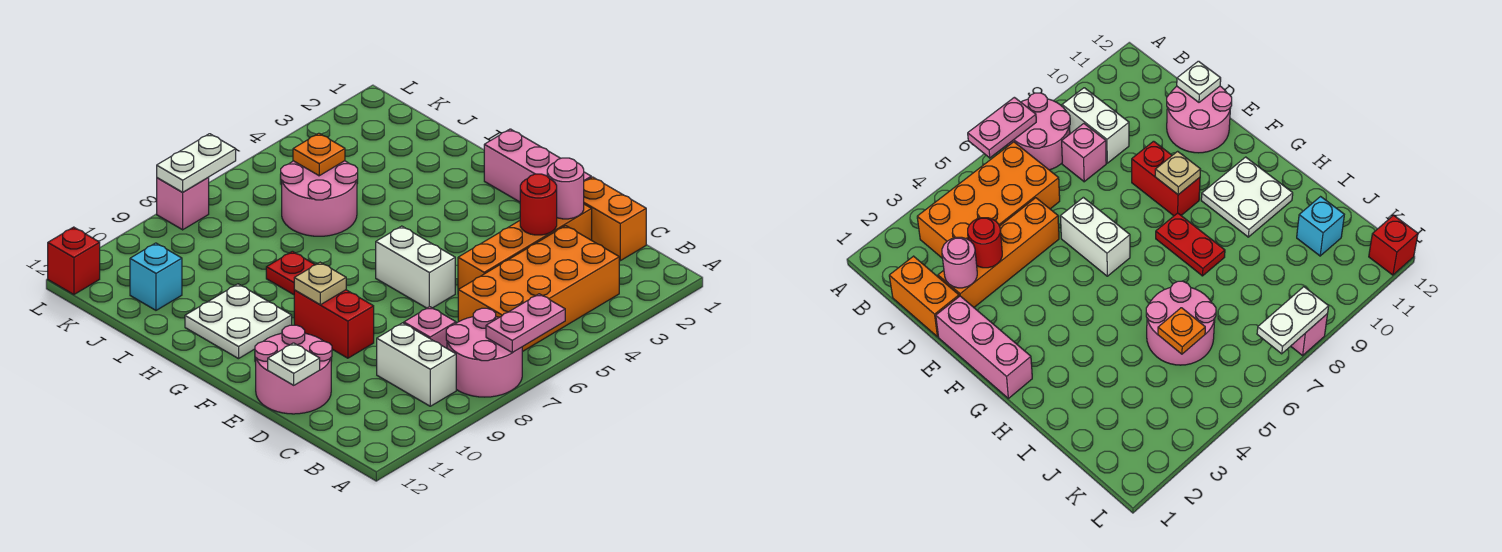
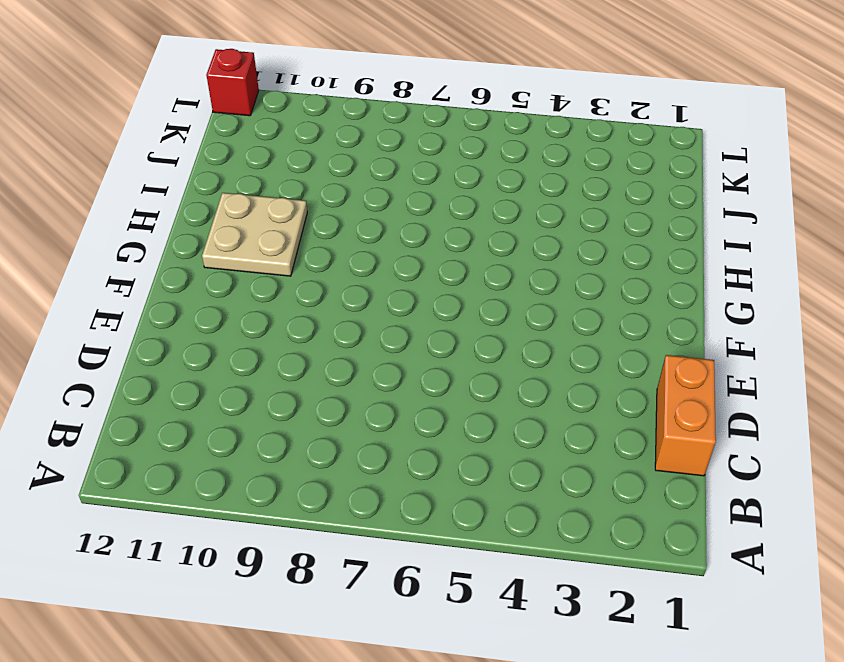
tan plate G10:H11 level 1 -> white plate G10:H11 level 1
none -> pink round brick A7:B8 level 1
none -> orange brick B3:C6 level 1
none -> white brick B9:C9 level 1

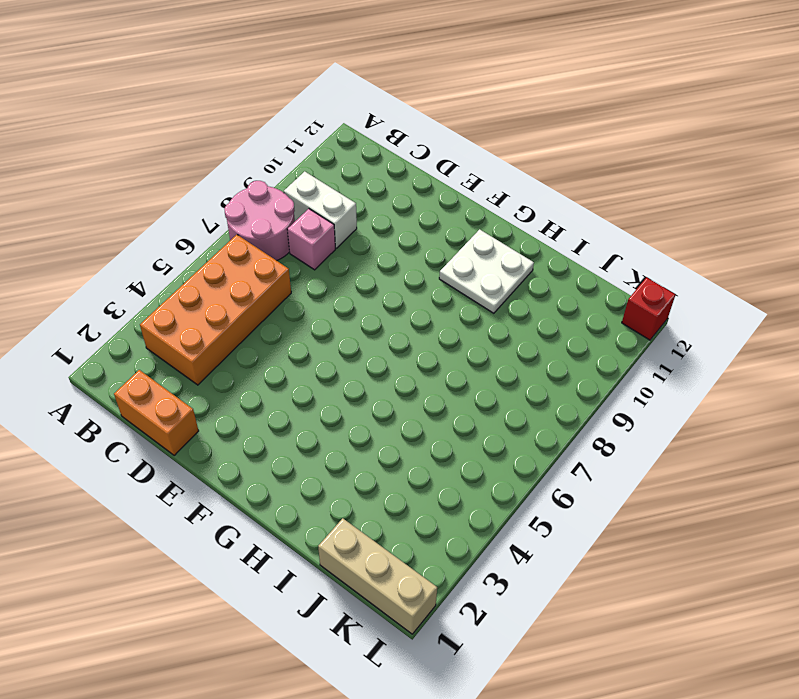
tan brick J1:L1 level 1 -> none
none -> orange brick D2:D5 level 1
none -> pink round brick D11:E12 level 1
none -> pink brick E1:G1 level 1

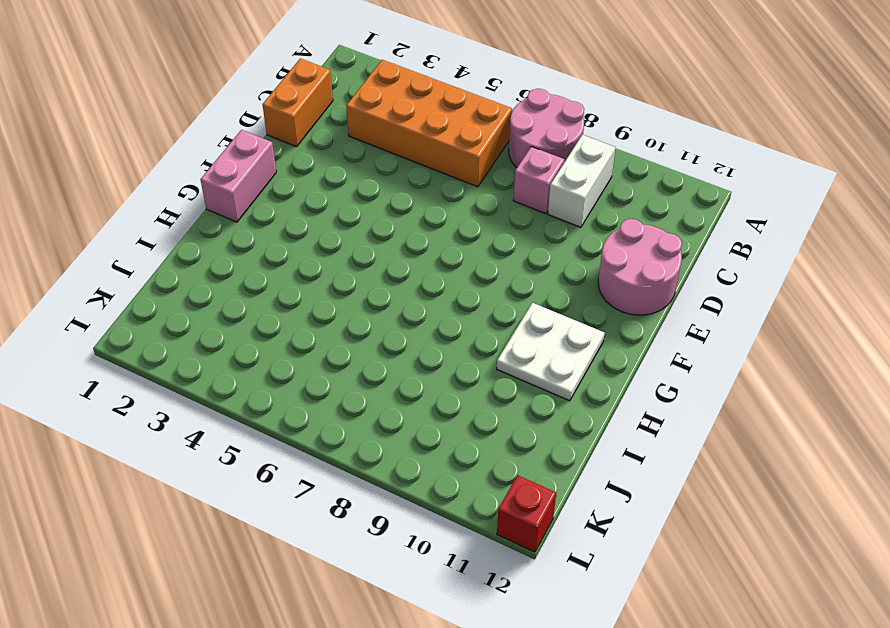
pink brick F1:G1 level 1 -> pink brick E1:G1 level 1
none -> orange brick D2:D5 level 1
none -> white brick E6:F6 level 1
none -> red brick E9:F9 level 1

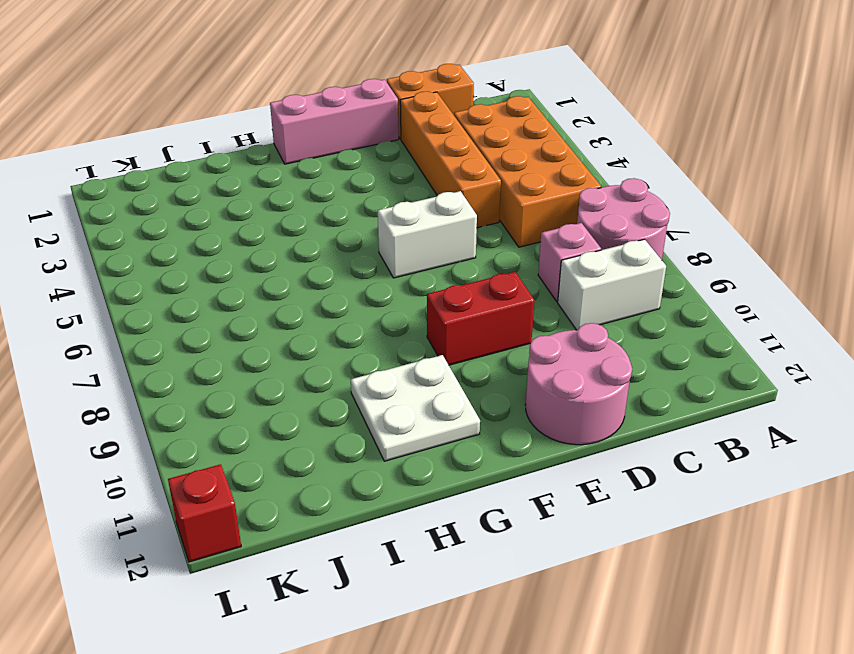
none -> red plate G8:H8 level 1
none -> pink round brick I5:J6 level 1
none -> cyan brick J11 level 1

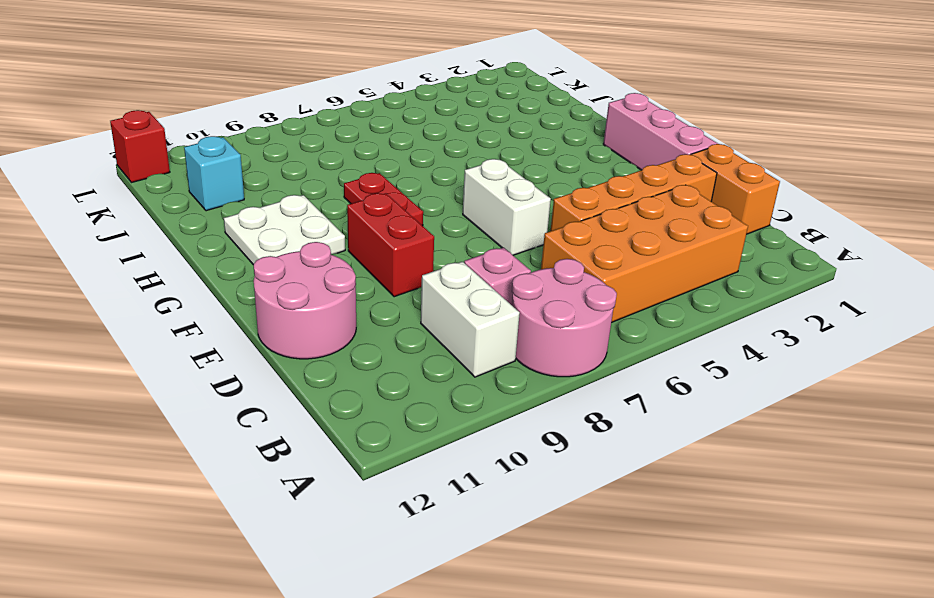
none -> pink round brick I5:J6 level 1
none -> pink brick L8 level 1
none -> pink plate A6:A7 level 2

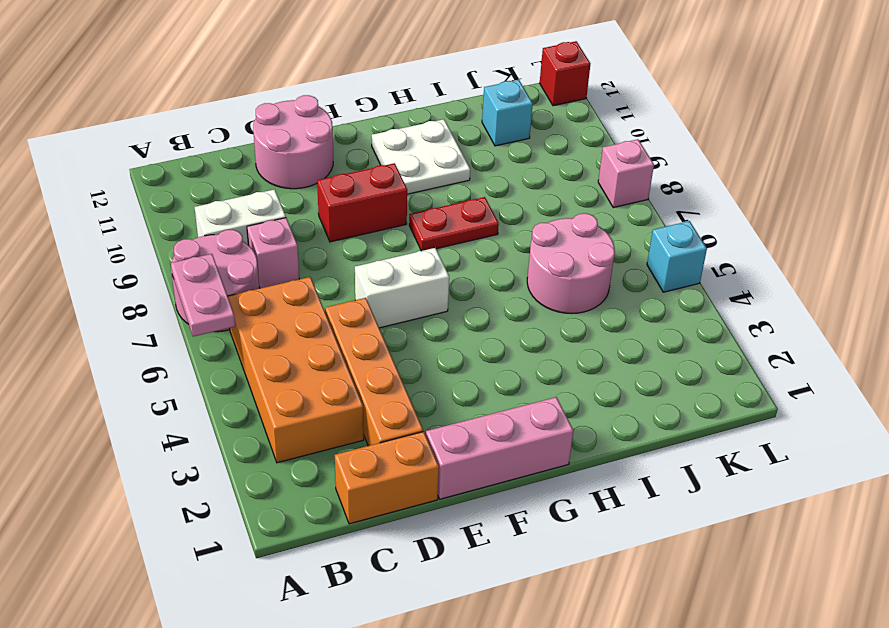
cyan brick L5 level 1 -> none
none -> pink round brick D2 level 2
none -> red round brick D3 level 2
none -> white plate D12 level 2

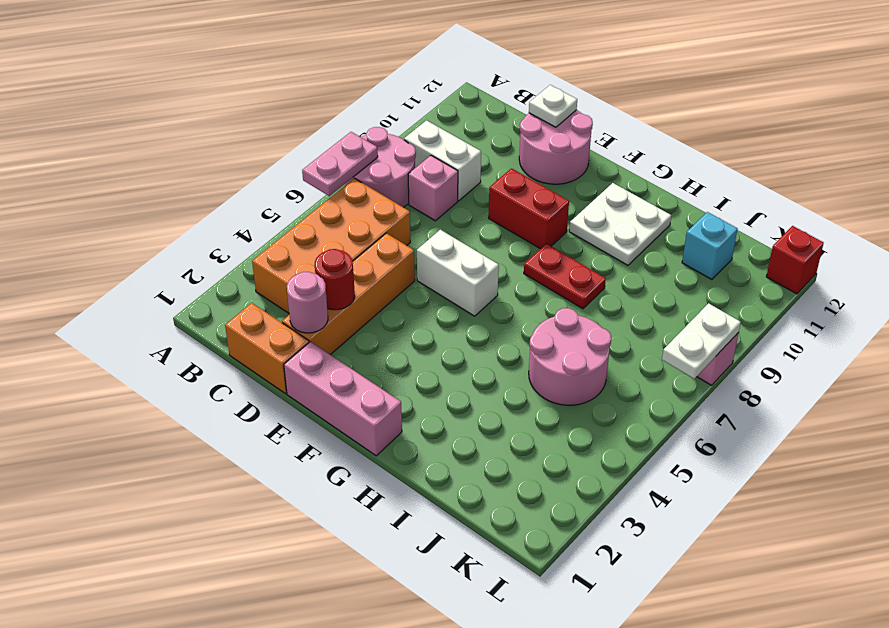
none -> tan plate F9 level 2
none -> orange plate J5 level 2

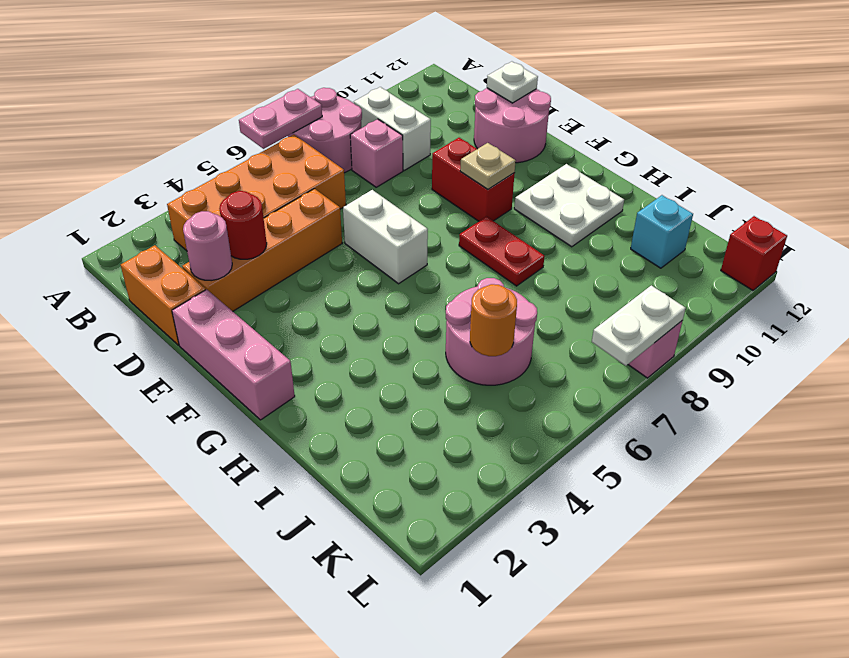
orange round brick J5 level 2 -> orange plate J5 level 2

